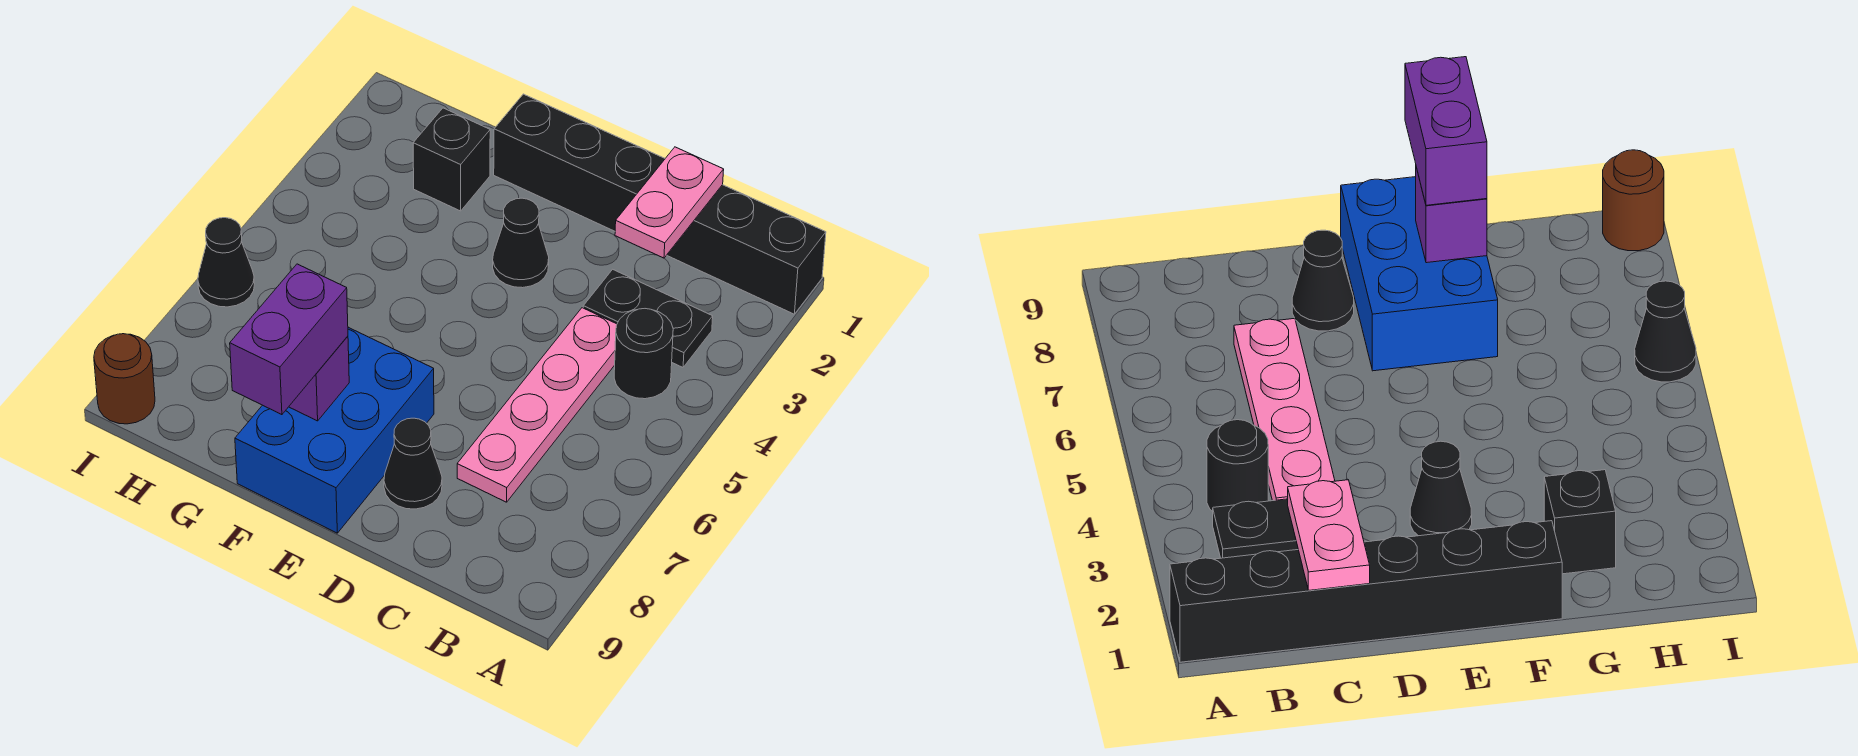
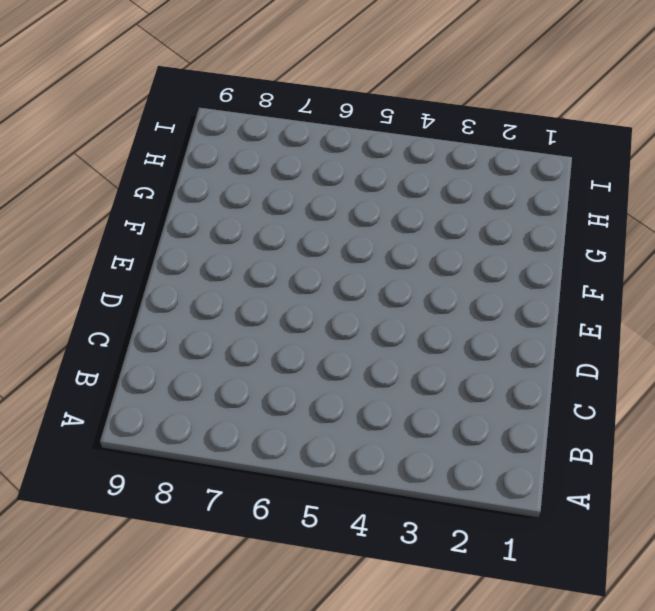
none -> black brick A1:F1 level 1
none -> black plate B3:C3 level 1
none -> black round brick B4 level 1

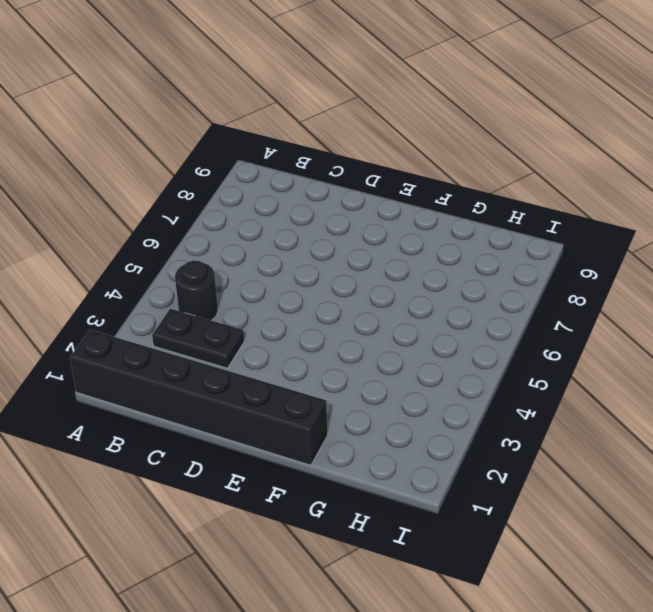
none -> pink plate C4:C7 level 1
none -> black cone D8 level 1
none -> black cone E3 level 1

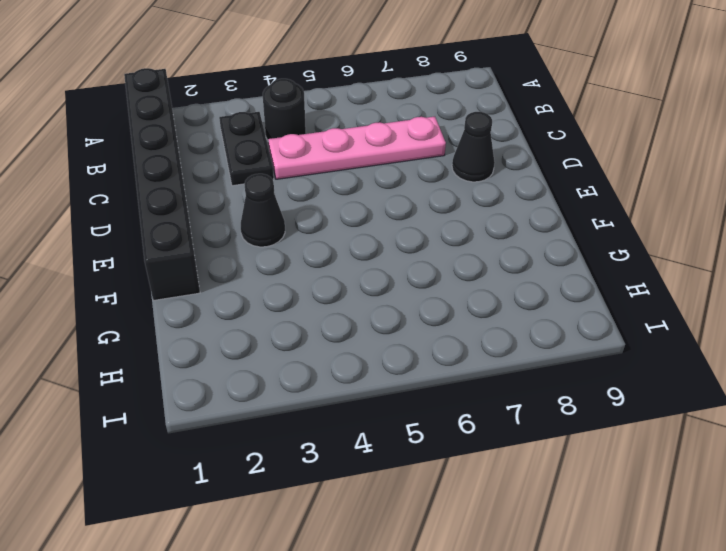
none -> blue brick E7:F9 level 1
none -> black brick G2 level 1
none -> black cone I6 level 1

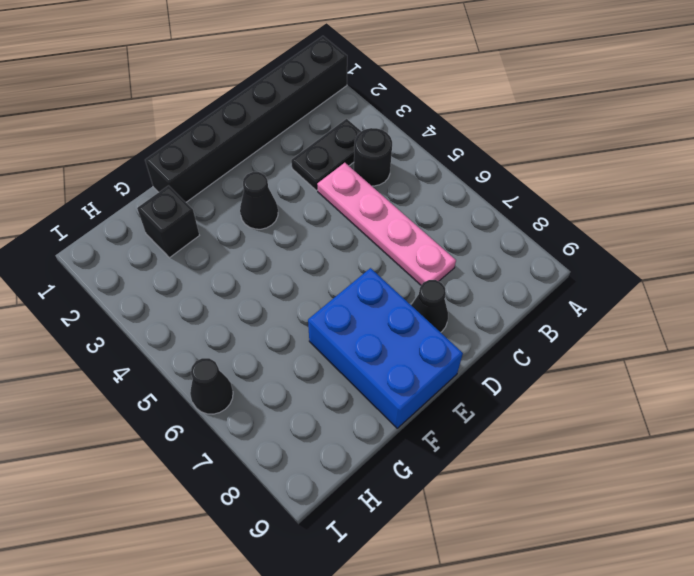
none -> brown round brick I9 level 1
none -> pink plate C1:C2 level 2
none -> purple brick F8 level 2

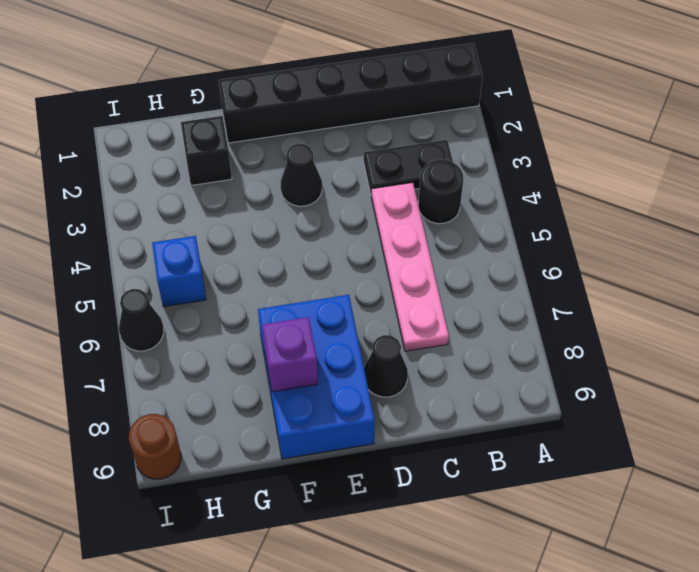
blue brick H5 level 1 -> none
none -> pink plate C1:C2 level 2
none -> purple brick F8:F9 level 3

